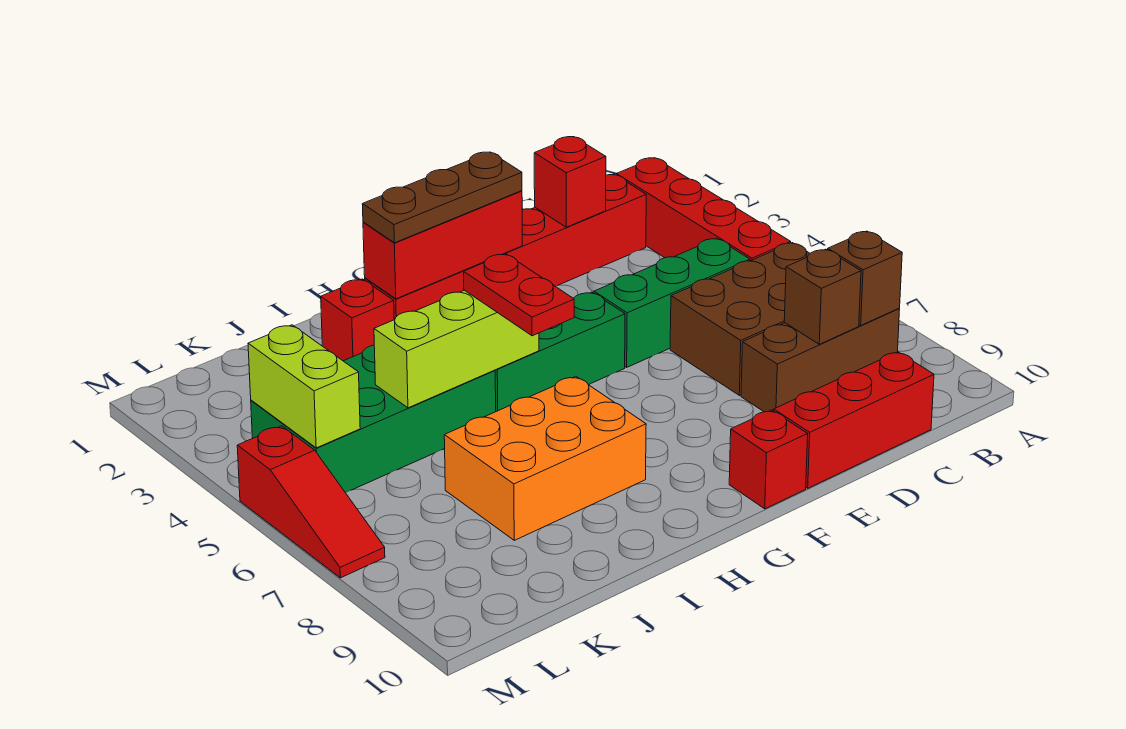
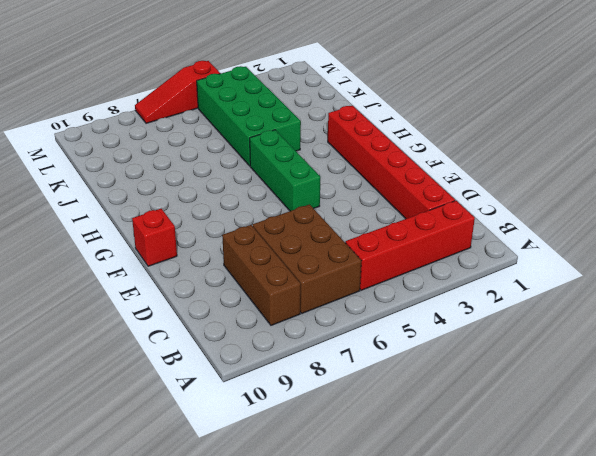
none -> green brick C5:E5 level 1
none -> red brick C10:E10 level 1
none -> orange brick H7:J8 level 1

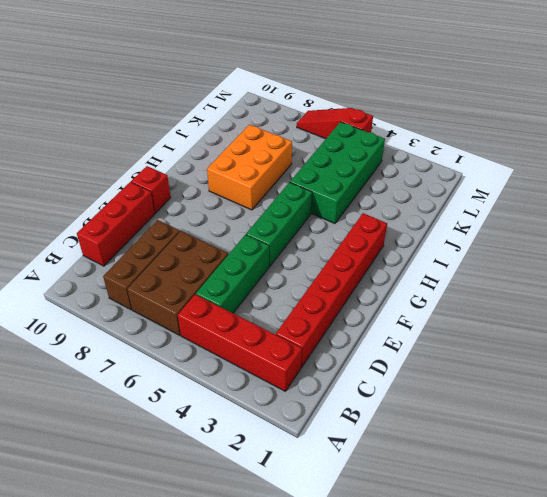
none -> red brick I2 level 1
none -> brown brick B8 level 2
none -> brown brick C8 level 2

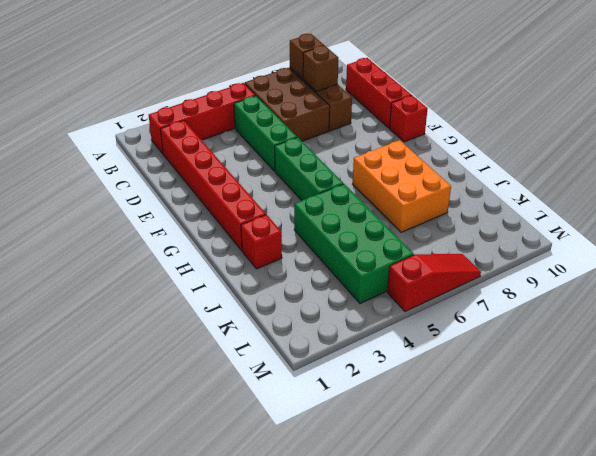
none -> red brick D2 level 2
none -> red brick F2:H2 level 2
none -> lime brick H5:J5 level 2

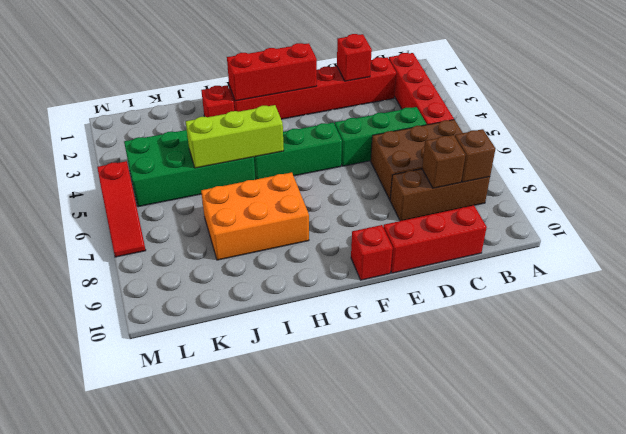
none -> lime brick L4:L5 level 2
none -> brown plate F2:H2 level 3
none -> red plate H5:H6 level 3

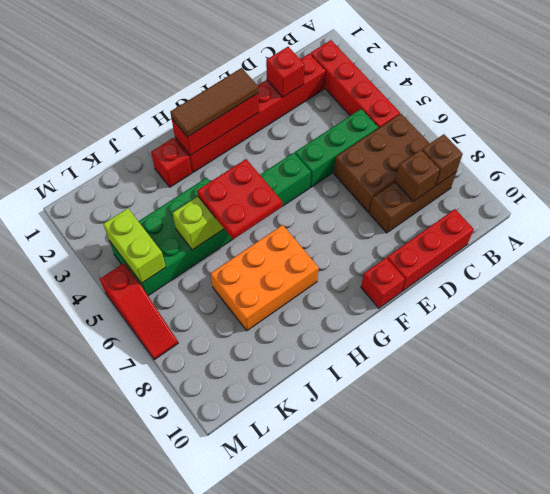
brown tile F2:H2 level 3 -> brown plate F2:H2 level 3
red plate H5:I6 level 3 -> red plate H5:H6 level 3

